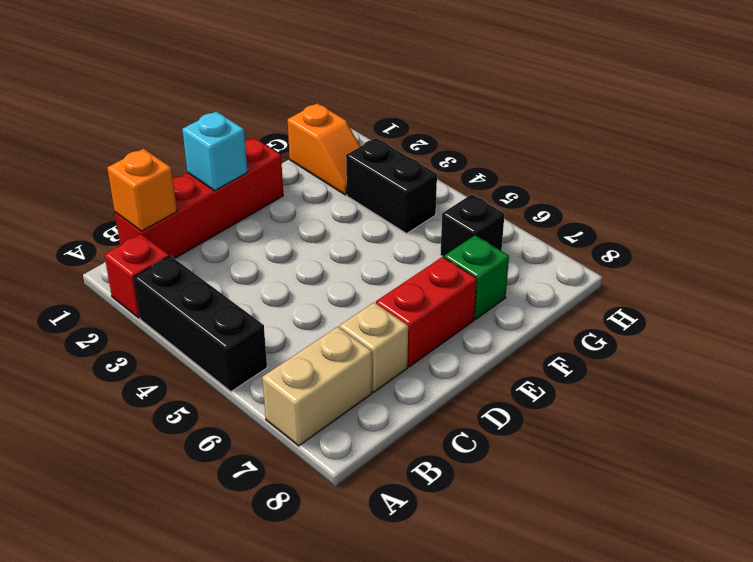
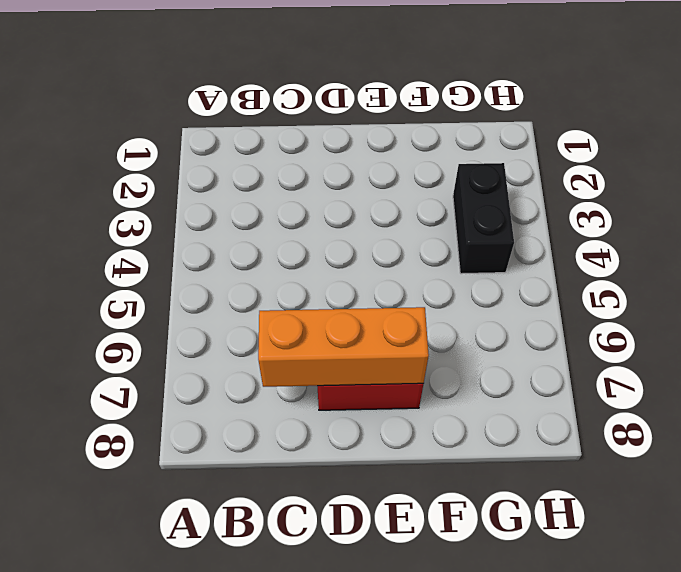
orange brick C7:E7 level 2 -> none
none -> red brick A2 level 1
none -> black brick A3:A5 level 1
none -> tan brick A7:B7 level 1

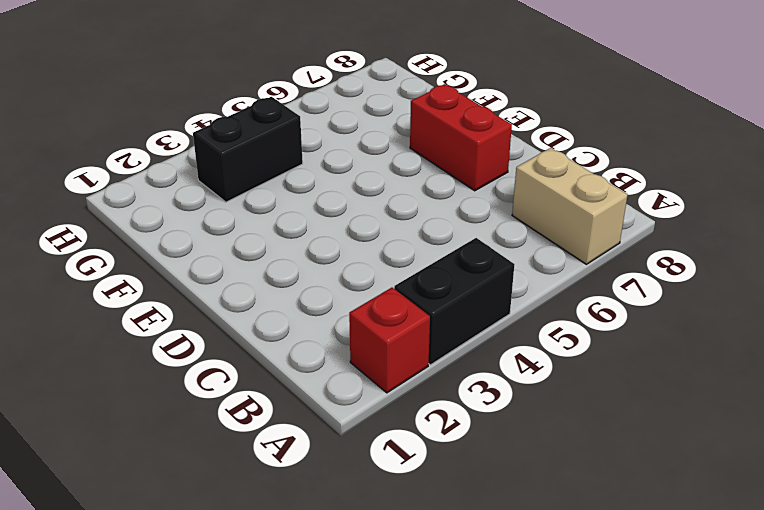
black brick A3:A4 level 1 -> black brick A3:A5 level 1
none -> red brick B1:E1 level 1
none -> tan brick C7 level 1
none -> green brick F7 level 1

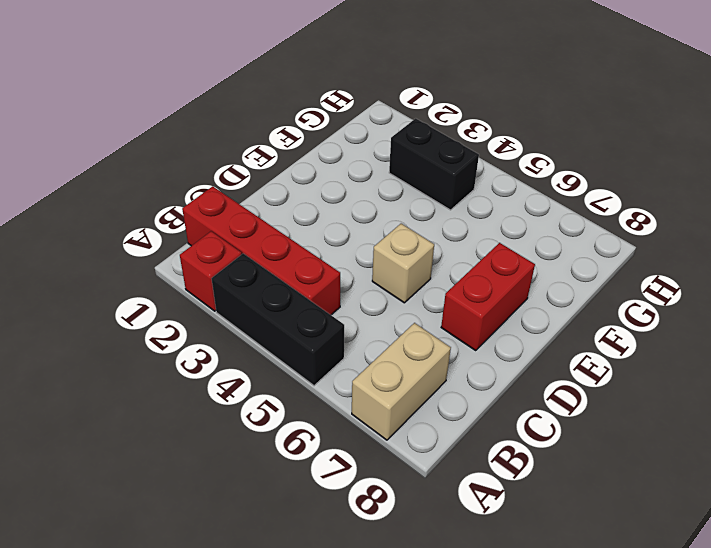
red brick B1:B4 level 1 -> red brick B1:E1 level 1
tan brick D5 level 1 -> tan brick C7 level 1
none -> green brick F7 level 1
none -> orange slope G1:G2 level 1 top 1
none -> black brick G6 level 1

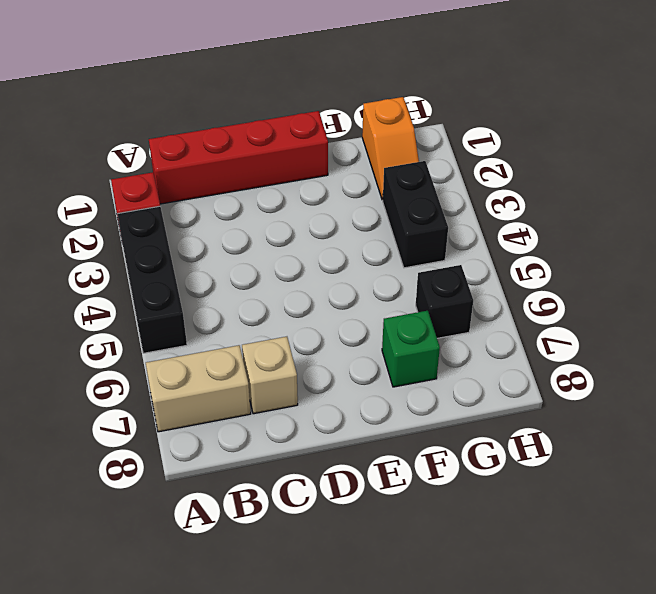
none -> red brick D7:E7 level 1
none -> orange brick B1 level 2
none -> cyan brick D1 level 2

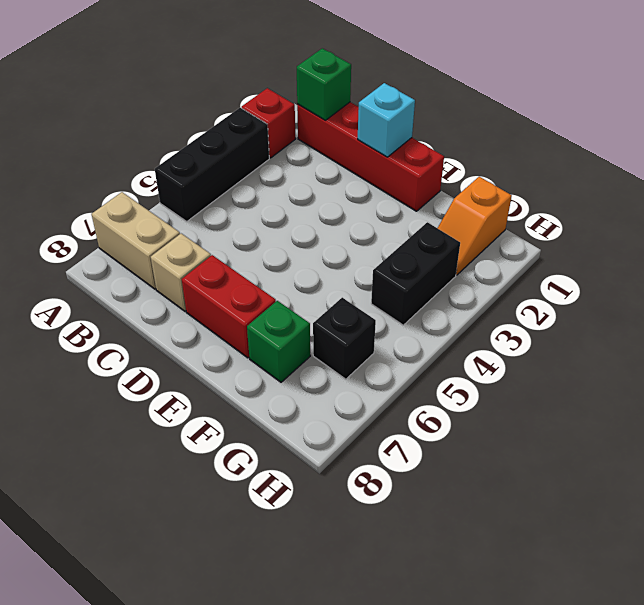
green brick B1 level 2 -> orange brick B1 level 2

